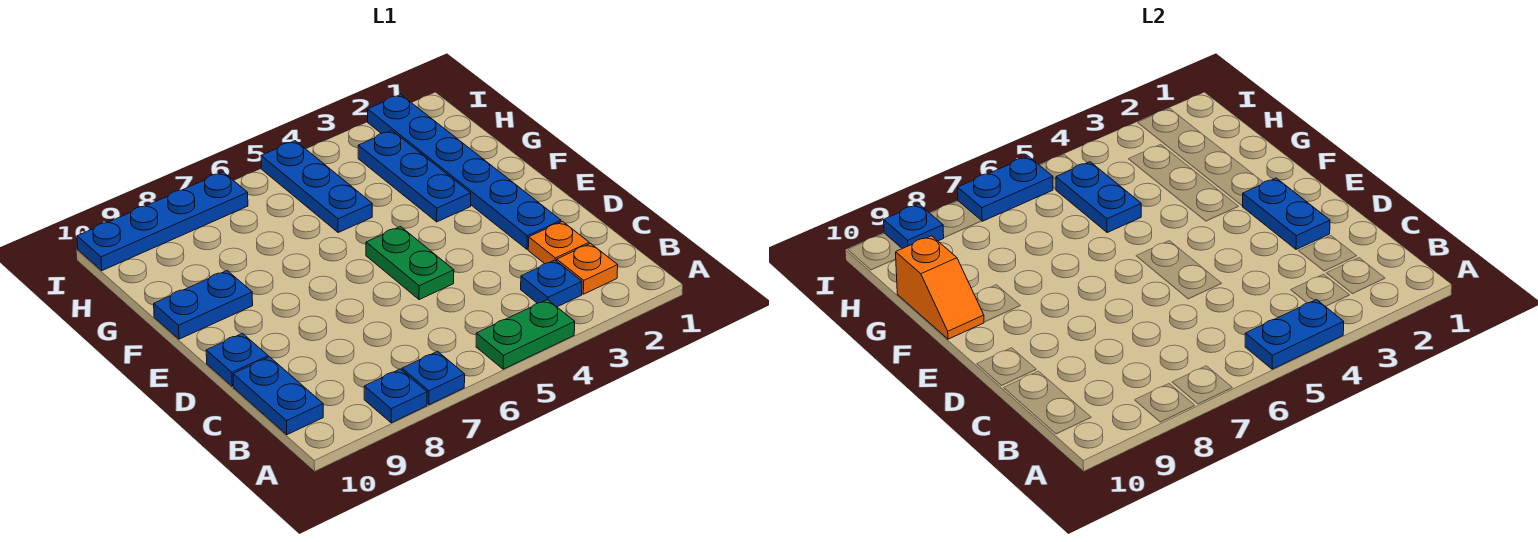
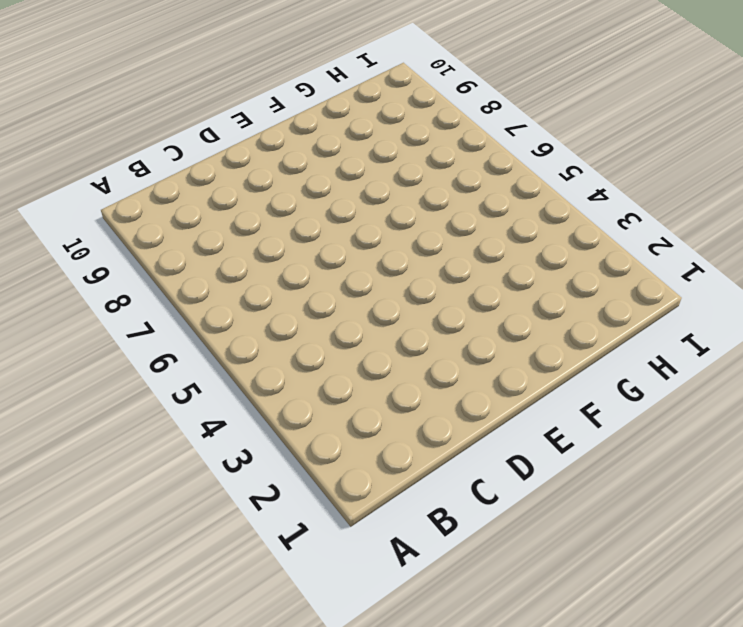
none -> green plate A4:A5 level 1
none -> blue plate A7 level 1
none -> blue plate A8 level 1

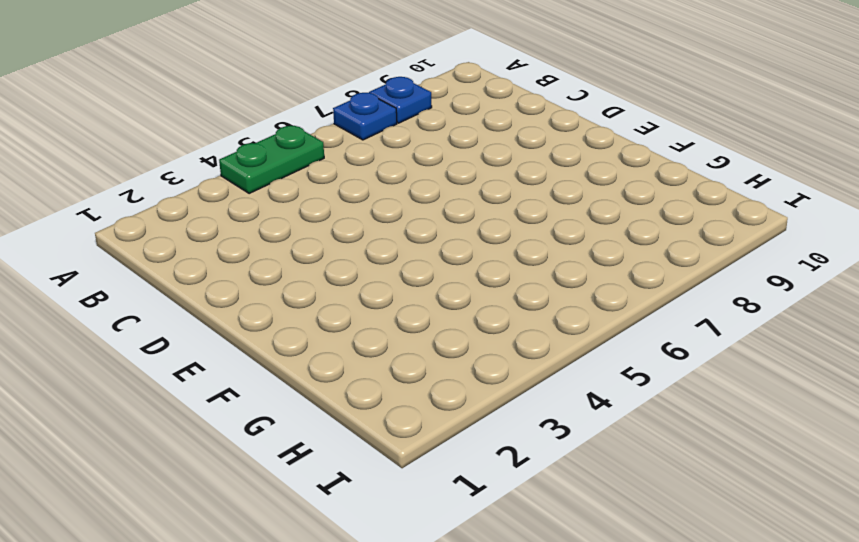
none -> orange plate B2 level 1
none -> blue plate B3 level 1
none -> blue plate B10:C10 level 1

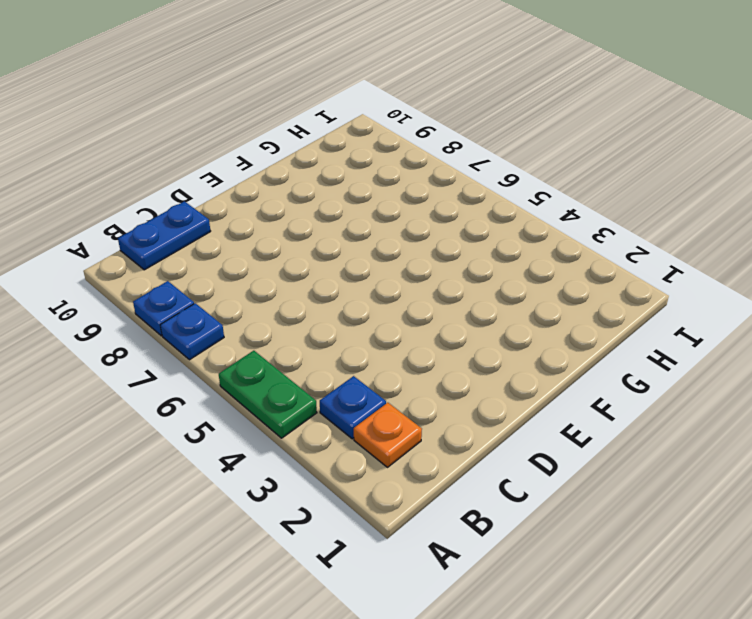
none -> orange plate C2 level 1
none -> blue plate D2:I2 level 1
none -> green plate D5:E5 level 1

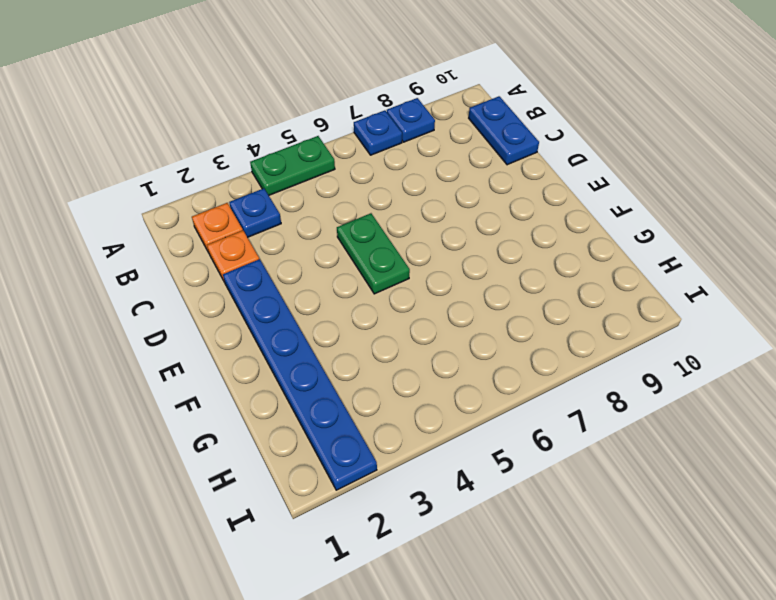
none -> blue plate D10 level 1
none -> blue plate F3:H3 level 1
none -> blue plate F9:F10 level 1

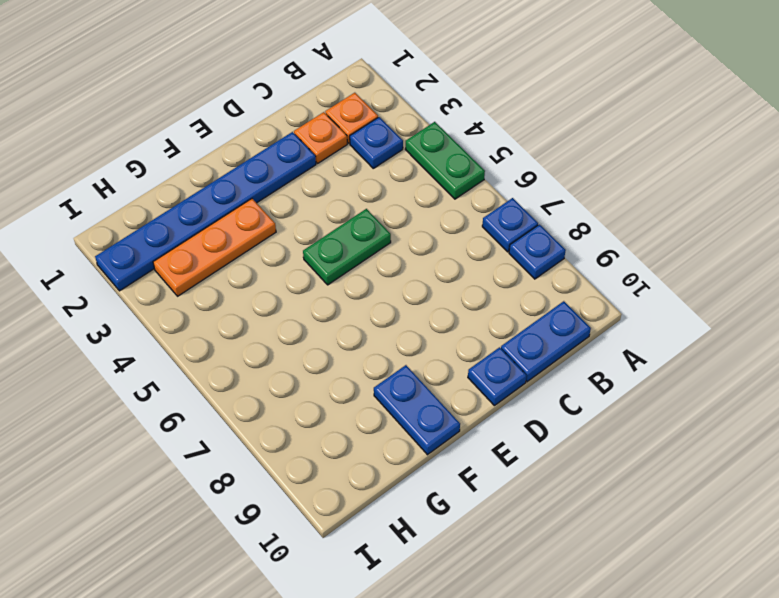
orange plate F3:H3 level 1 -> blue plate F3:H3 level 1
none -> blue plate G5:I5 level 1
none -> blue plate I7:I10 level 1
none -> blue plate A4:A5 level 2

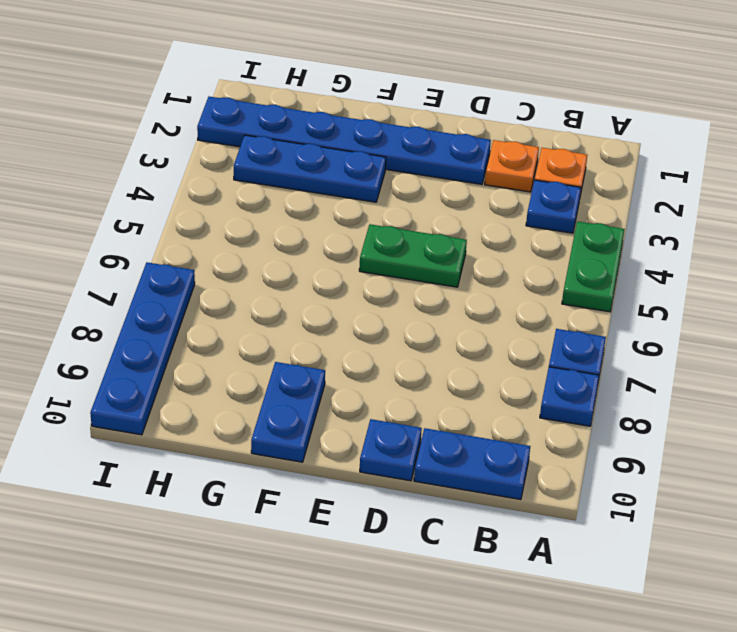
none -> blue plate G5:I5 level 1
none -> blue plate A4:A5 level 2
none -> blue plate D2:E2 level 2

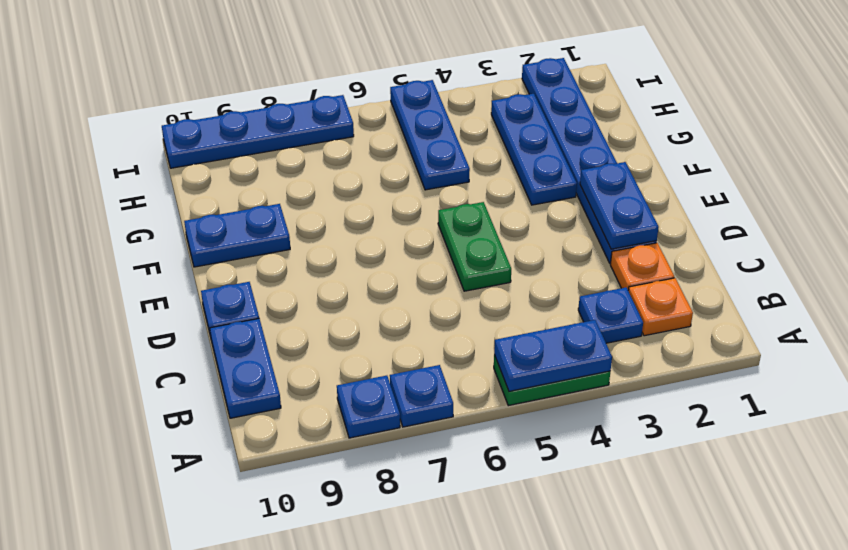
none -> orange slope F10:G10 level 2 top G
none -> blue plate G5:H5 level 2
none -> blue plate I6:I7 level 2

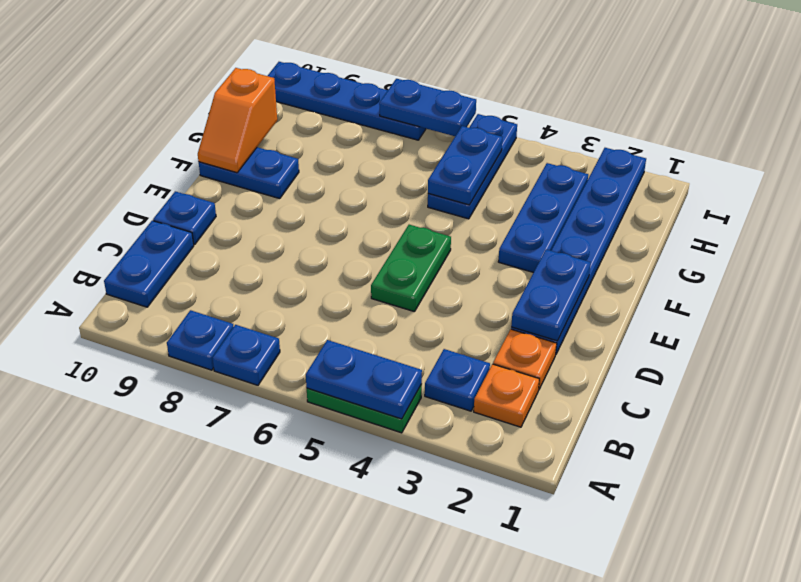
none -> blue plate I9 level 2

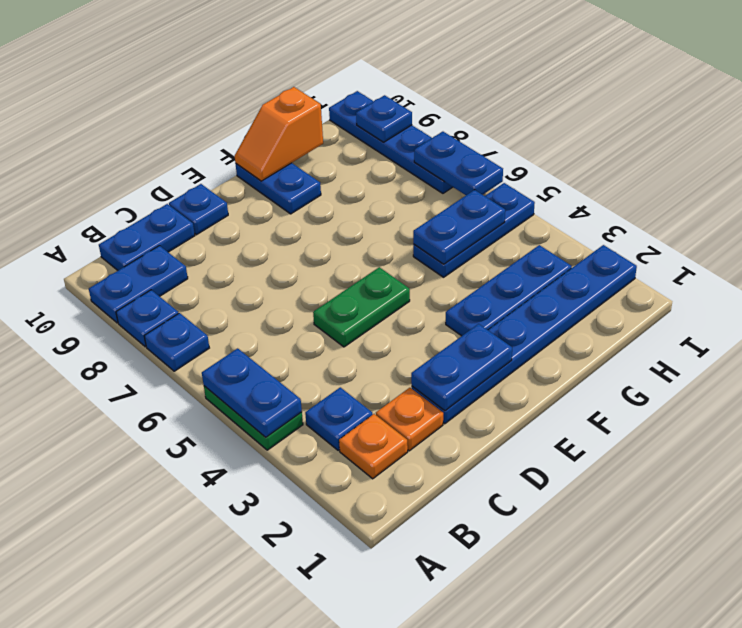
blue plate A9:B9 level 1 -> none

